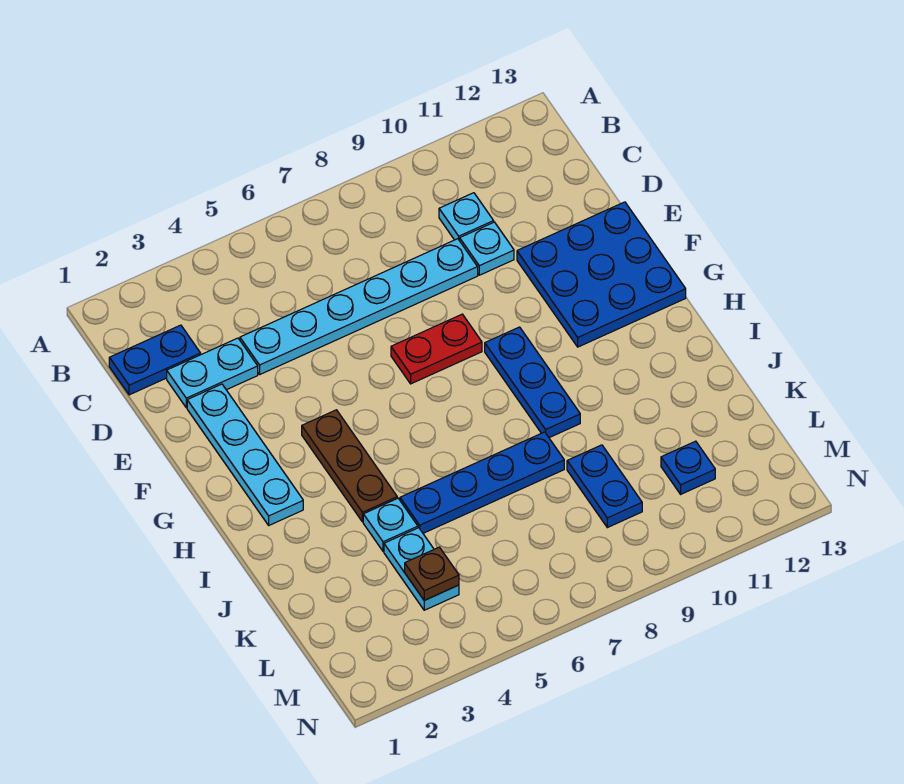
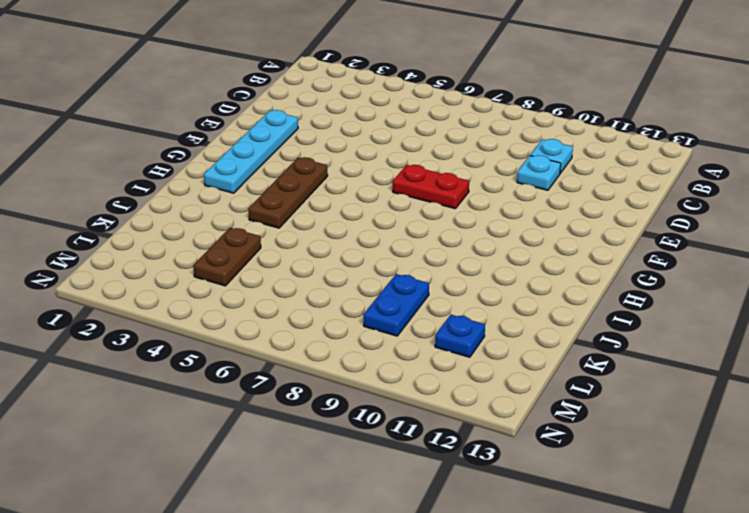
brown plate K4:L4 level 1 -> cyan plate K4:L4 level 1
none -> blue plate C1:C2 level 1
none -> cyan plate D2:D3 level 1
none -> cyan plate D4:D9 level 1

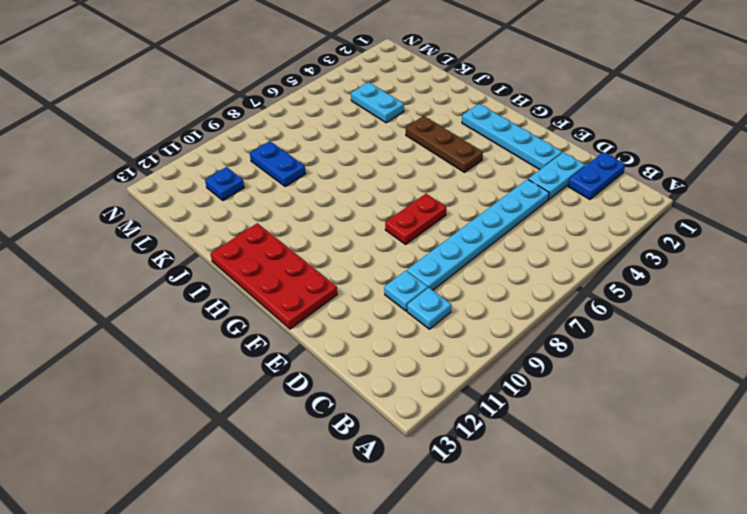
red plate F12:I13 level 1 -> blue plate E11:G13 level 1
none -> blue plate G9:I9 level 1
none -> cyan plate J4 level 1
none -> blue plate J5:J8 level 1

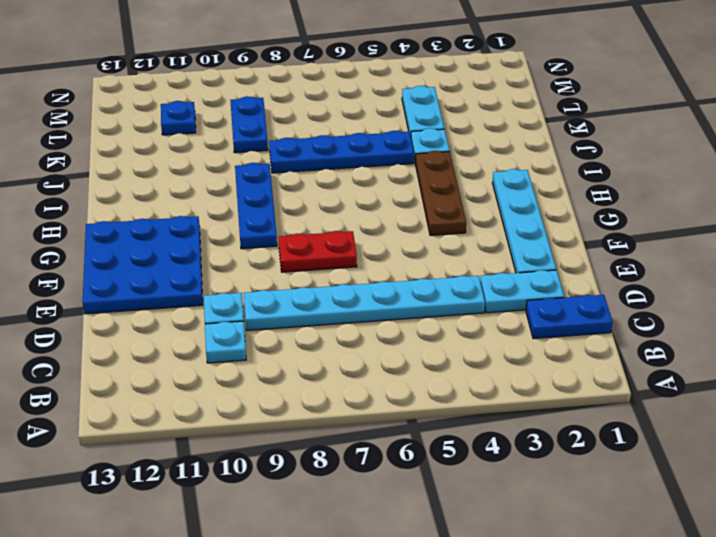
none -> brown plate L4 level 2

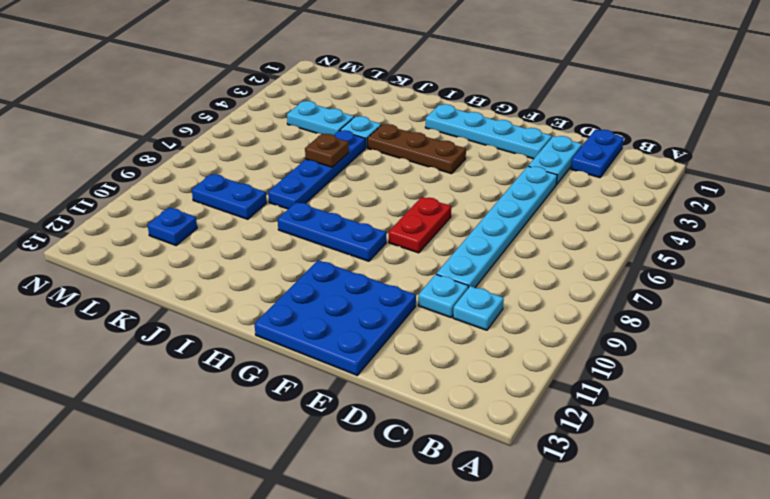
brown plate J6 level 2 -> brown plate L4 level 2

